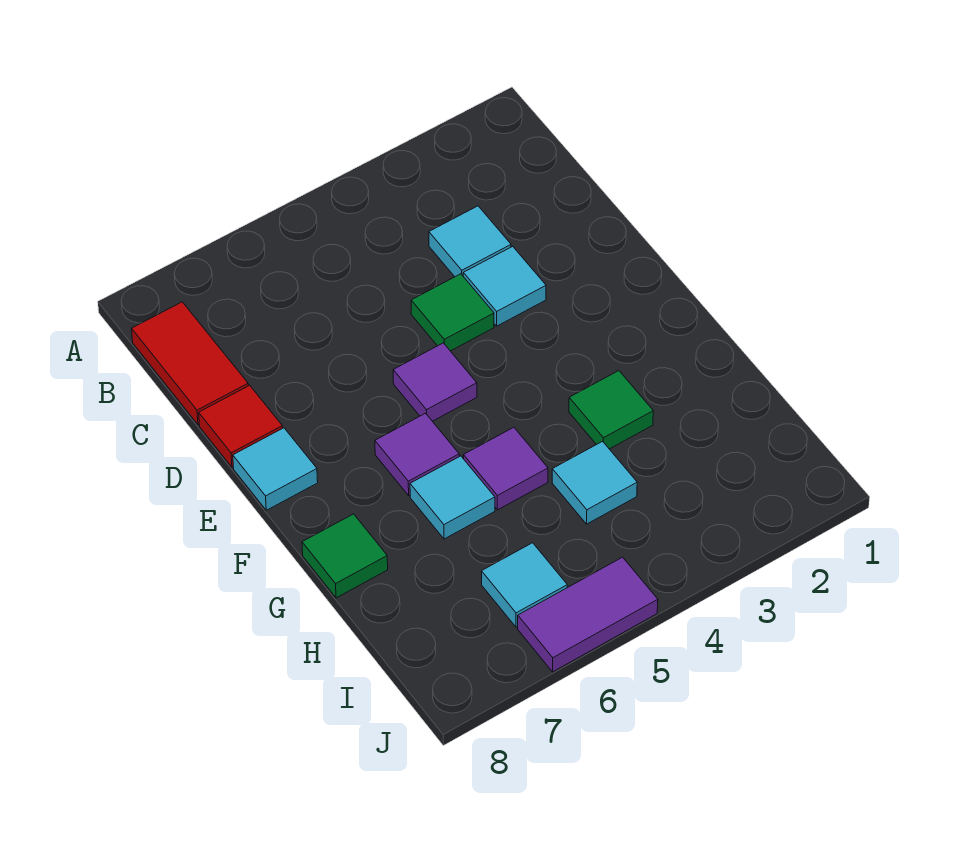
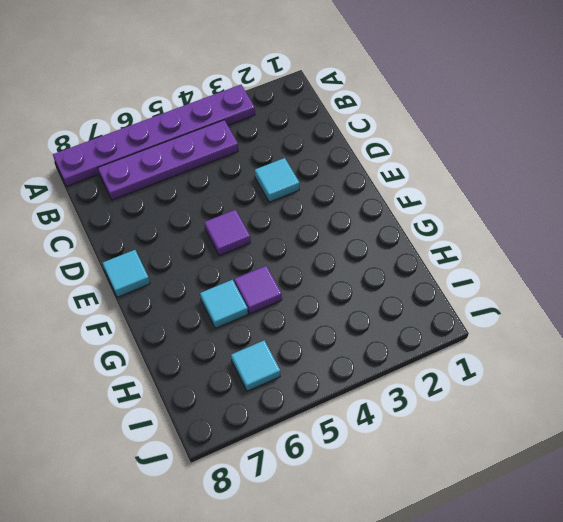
purple plate A3:A8 level 1 -> none
purple plate B4:B7 level 1 -> none
none -> red tile B8:C8 level 1
none -> cyan tile C3 level 1
none -> green tile D4 level 1

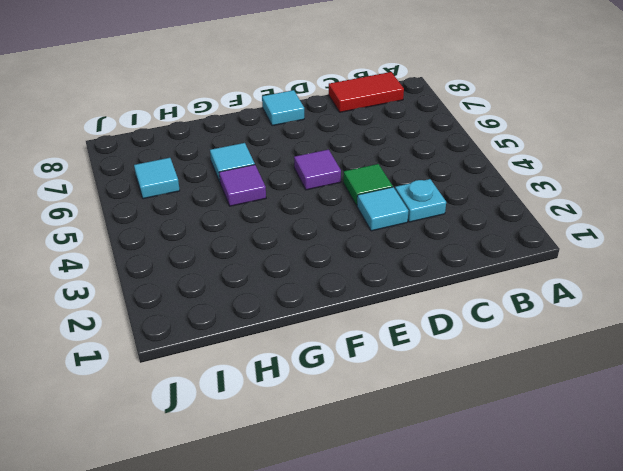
cyan plate C3 level 1 -> cyan tile C3 level 1
none -> red tile D8 level 1
none -> purple tile F6 level 1
none -> green tile G3 level 1

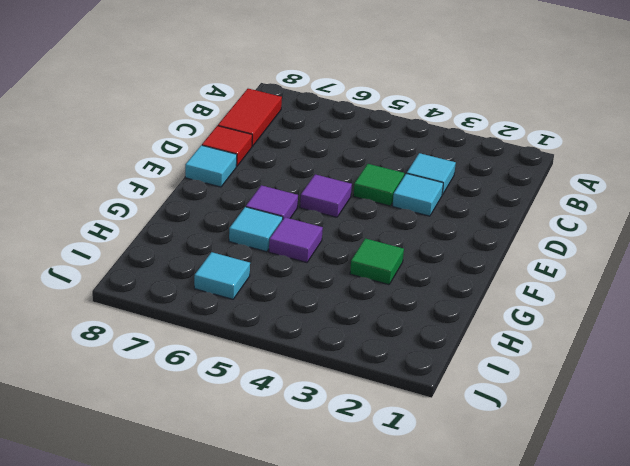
none -> green tile G8 level 1
none -> cyan tile H4 level 1
none -> purple tile J5:J6 level 1

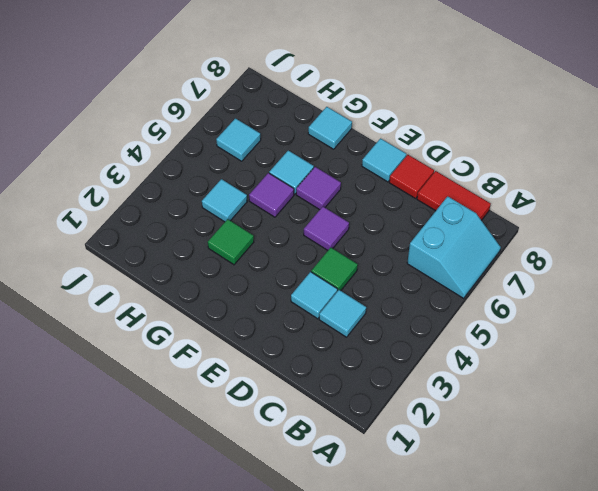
cyan slope A6:B7 level 1 top B -> none
cyan tile G8 level 1 -> green tile G8 level 1
none -> purple tile J5:J6 level 1

